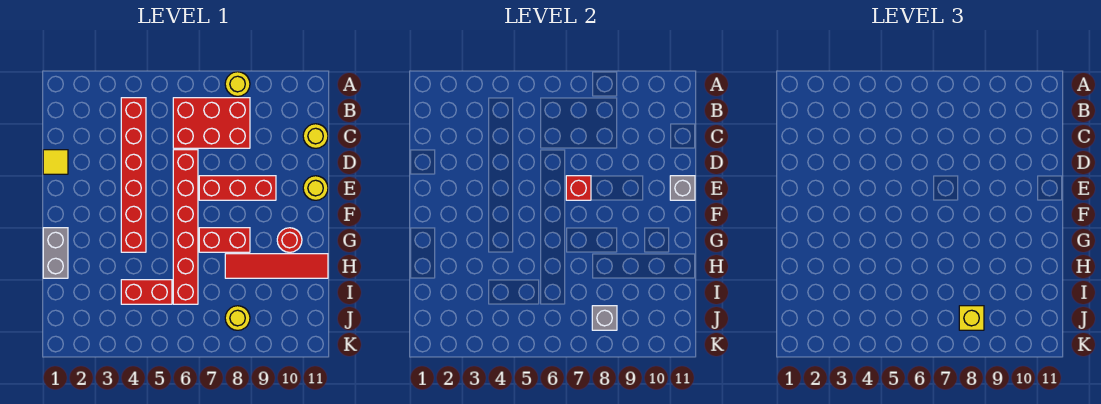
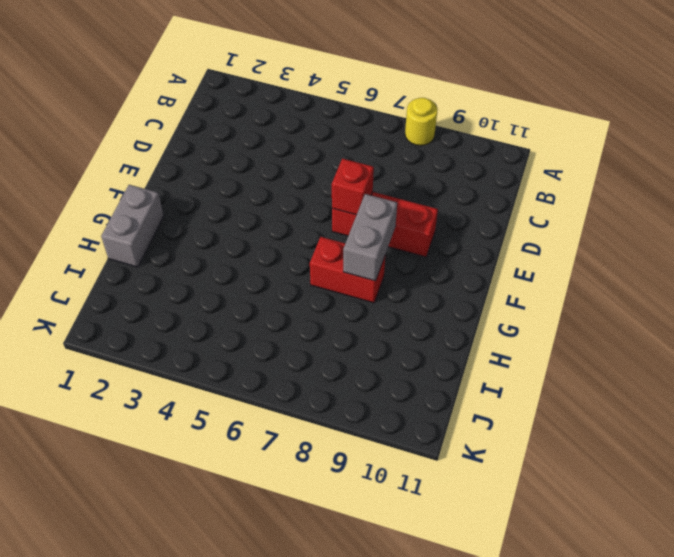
grey brick F8:G8 level 2 -> none
none -> red brick B4:G4 level 1
none -> red brick B6:C8 level 1
none -> yellow round brick C11 level 1

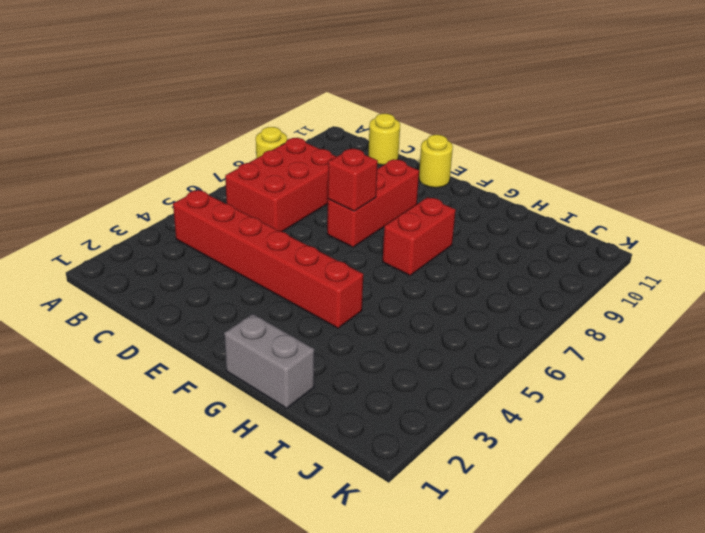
none -> yellow tile D1 level 1
none -> red brick D6:I6 level 1
none -> red round brick G10 level 1

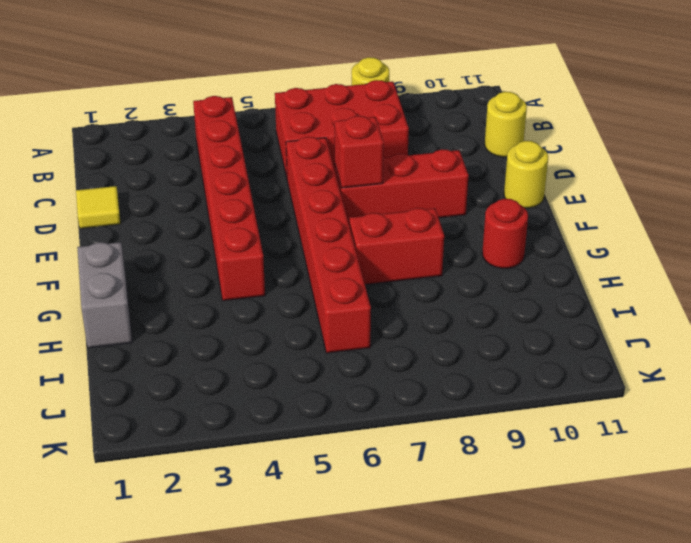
none -> red tile H8:H11 level 1
none -> red brick I4:I5 level 1
none -> yellow round brick J8 level 1

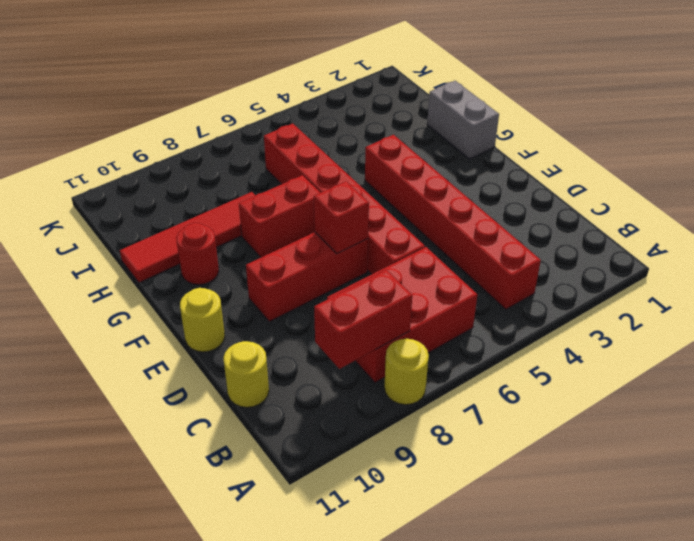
red brick B8:B9 level 2 -> red brick I4:I5 level 1
none -> yellow tile D1 level 1
none -> yellow round brick J8 level 1
none -> grey brick E11 level 2

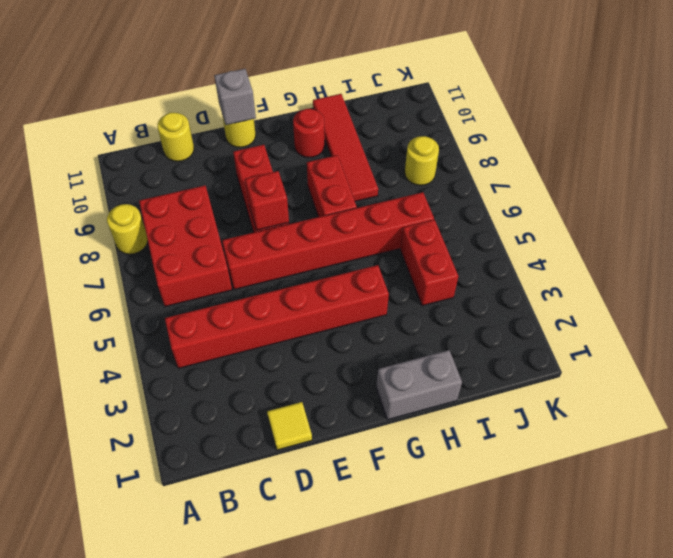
none -> grey brick J8 level 2
none -> yellow brick J8 level 3

